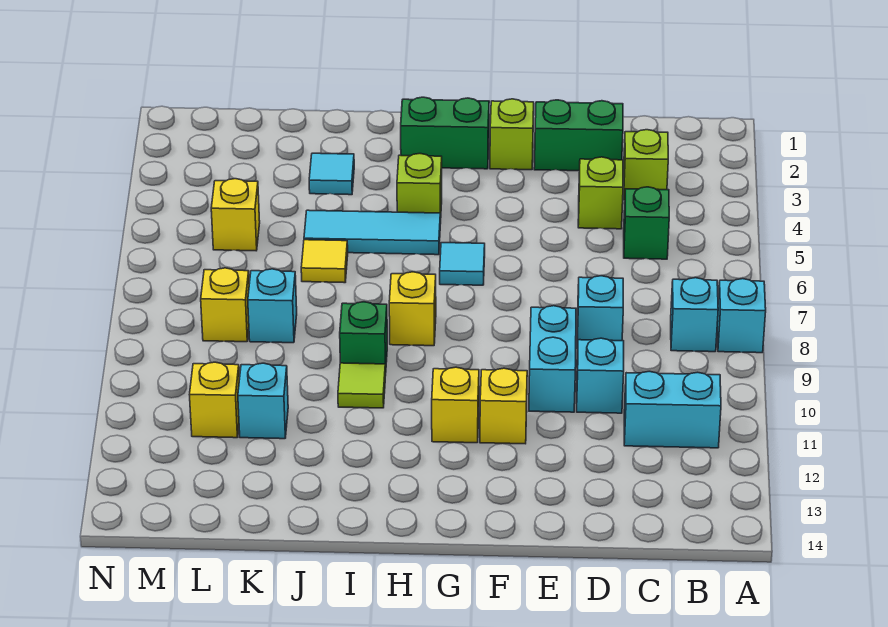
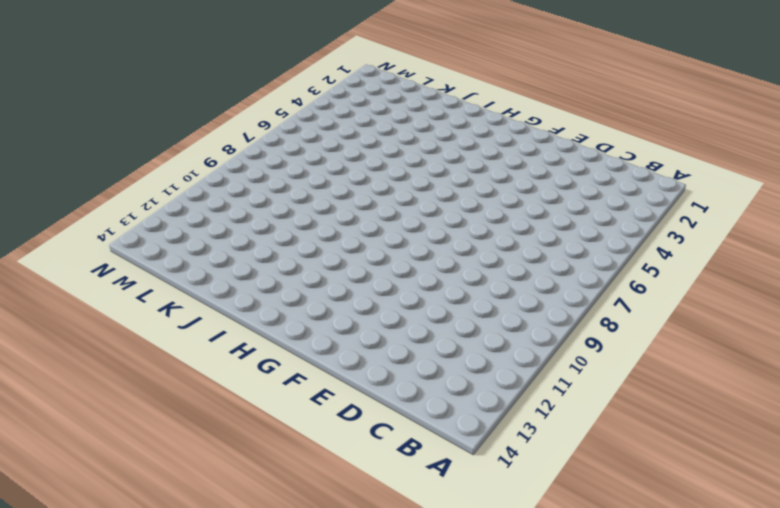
none -> cyan brick A8 level 1
none -> cyan brick B8 level 1
none -> cyan brick B11:C11 level 1

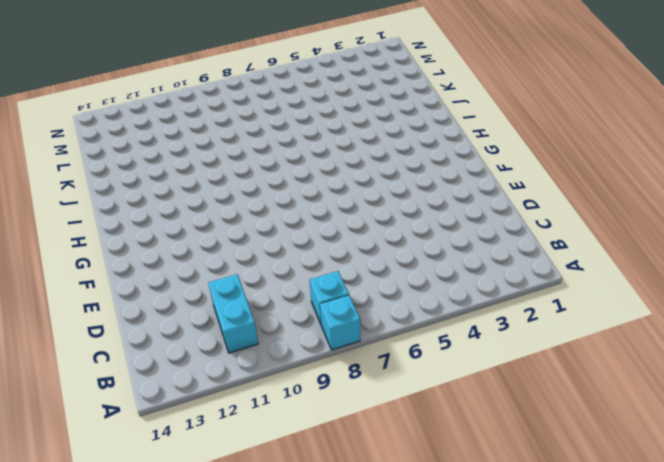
none -> lime brick C3 level 1
none -> green brick C5 level 1
none -> green brick D2:E2 level 1

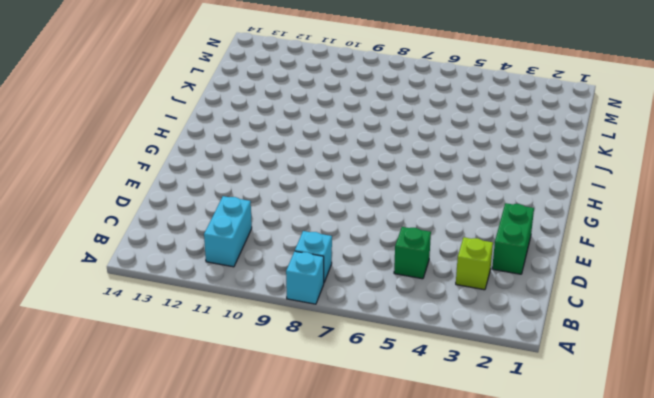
none -> lime brick D4 level 1
none -> cyan brick D8 level 1
none -> cyan brick D10 level 1

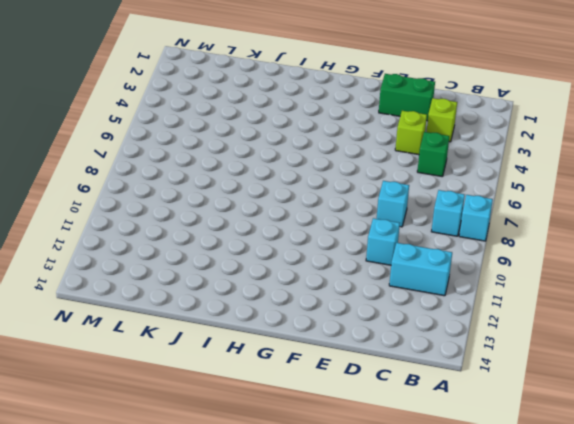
none -> cyan brick E9:E10 level 1
none -> lime brick F2 level 1
none -> yellow brick F11 level 1

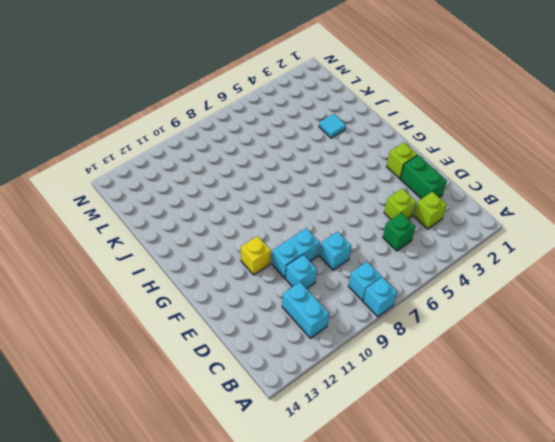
none -> green brick G2:H2 level 1
none -> cyan tile G6 level 1
none -> yellow brick G11 level 1

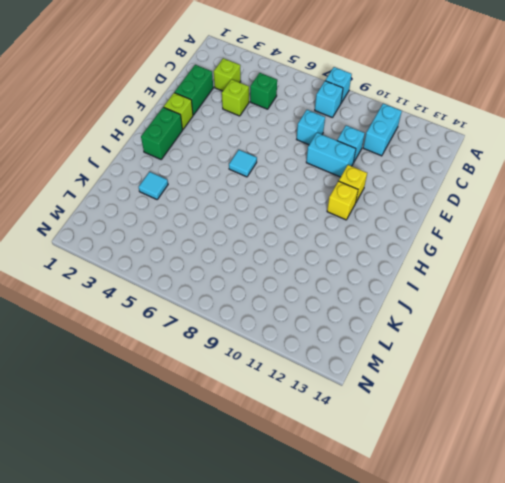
none -> lime brick H4 level 1
none -> cyan tile H5:J5 level 1
none -> yellow brick H8 level 1

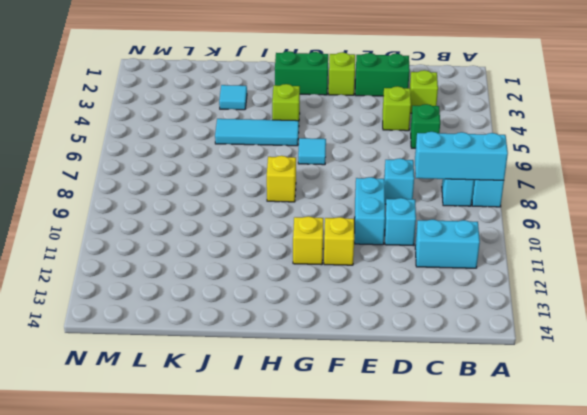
cyan brick A8:C8 level 2 -> none
none -> green brick I9 level 1
none -> lime tile I10 level 1
none -> yellow tile J6 level 1

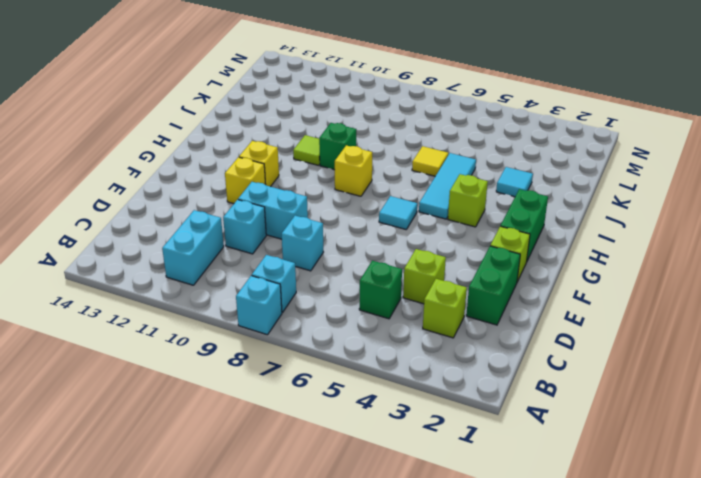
none -> cyan brick K8 level 1
none -> cyan brick K11 level 1
none -> yellow brick L5 level 1

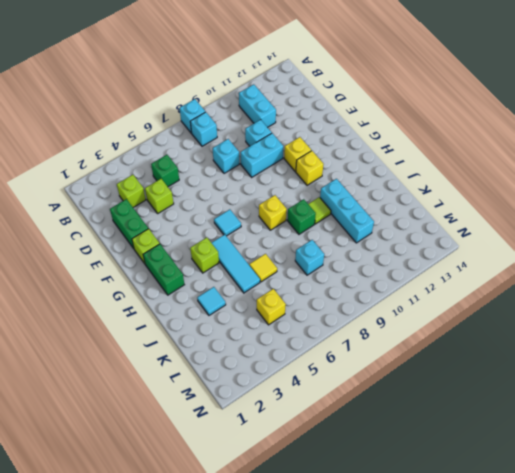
cyan brick I11:K11 level 1 -> cyan brick K11 level 1
none -> yellow brick L8 level 1
none -> yellow brick L11 level 1

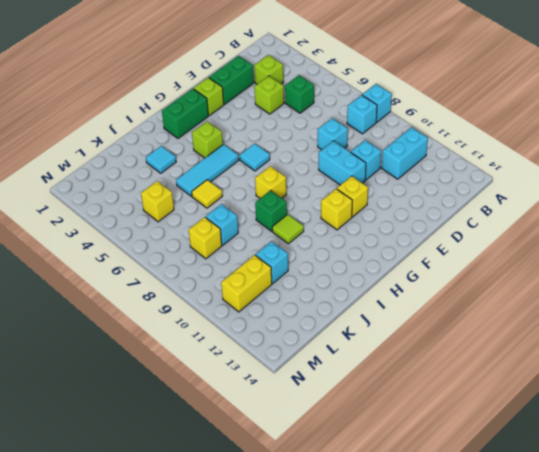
yellow brick L11:M11 level 1 -> yellow brick L11 level 1

